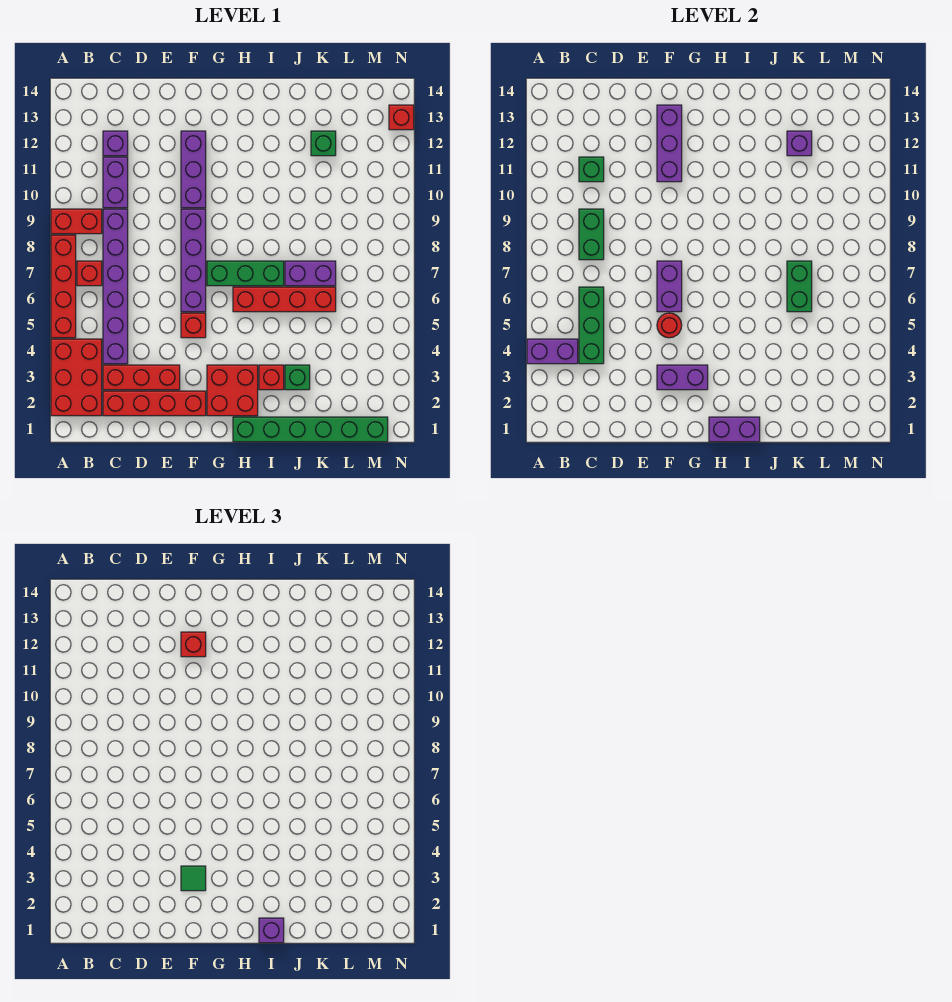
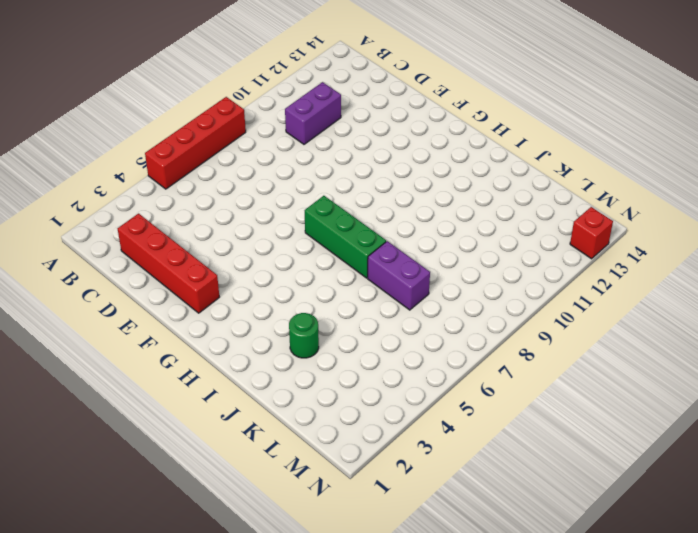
green round brick J3 level 1 -> green brick J3 level 1
none -> red brick A2:B4 level 1
none -> red brick A9:B9 level 1
none -> red brick B7 level 1
none -> red brick C3:E3 level 1

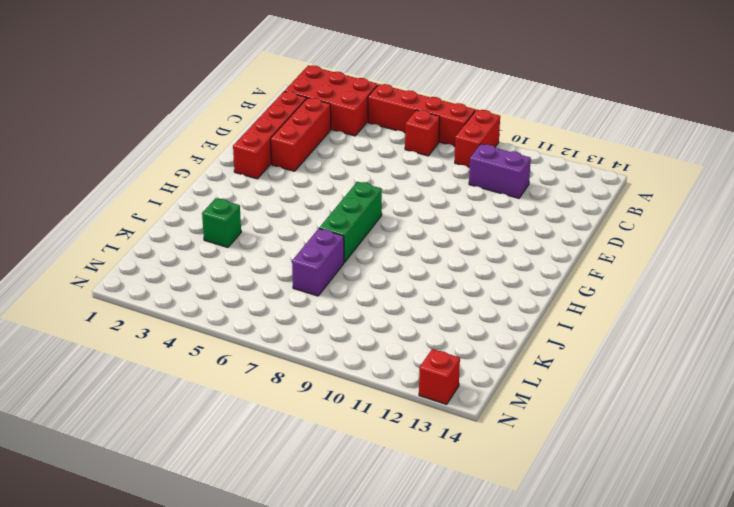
none -> purple brick C4:C9 level 1
none -> purple brick C12 level 1
none -> red brick F5 level 1
none -> purple brick F6:F9 level 1

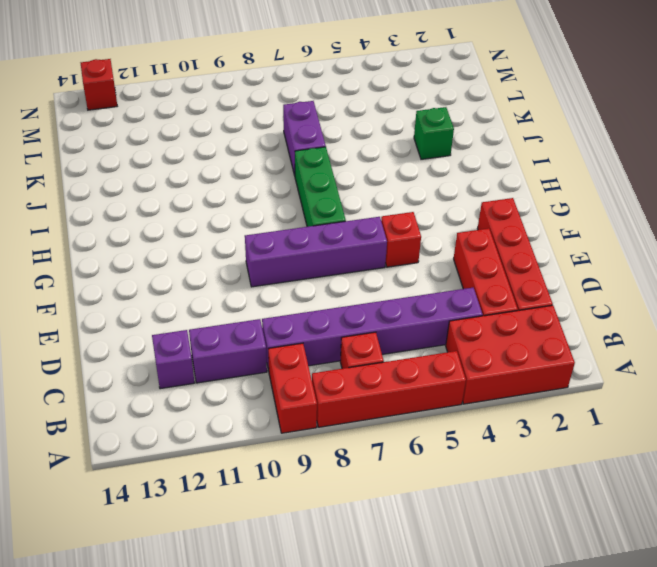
none -> purple brick F10:F12 level 1
none -> red brick G2:H3 level 1
none -> green brick H1:M1 level 1
none -> red brick H6:K6 level 1

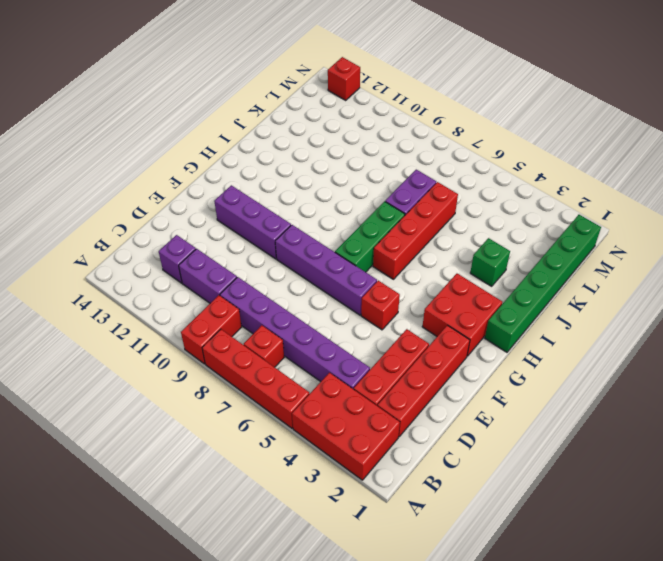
none -> red brick I3 level 1
none -> green brick K12 level 1
none -> purple brick A4:B4 level 2
none -> green brick C4:C6 level 2

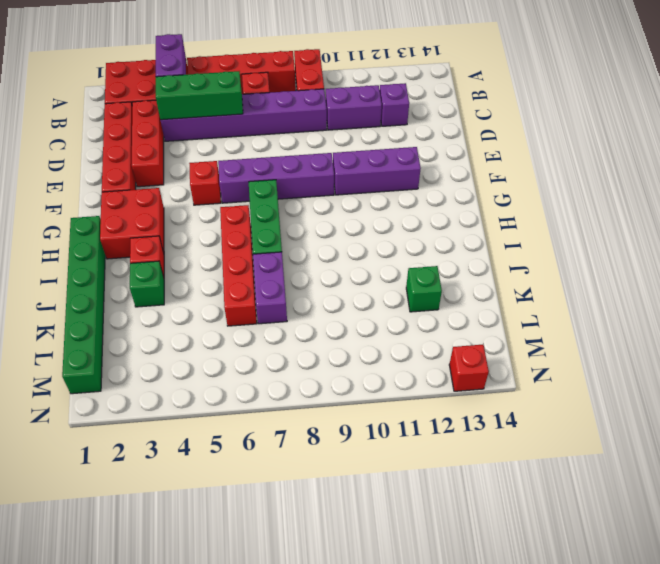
none -> green brick C8:C9 level 2
none -> green brick C11 level 2
none -> purple brick F3:G3 level 2
none -> red round brick F5 level 2

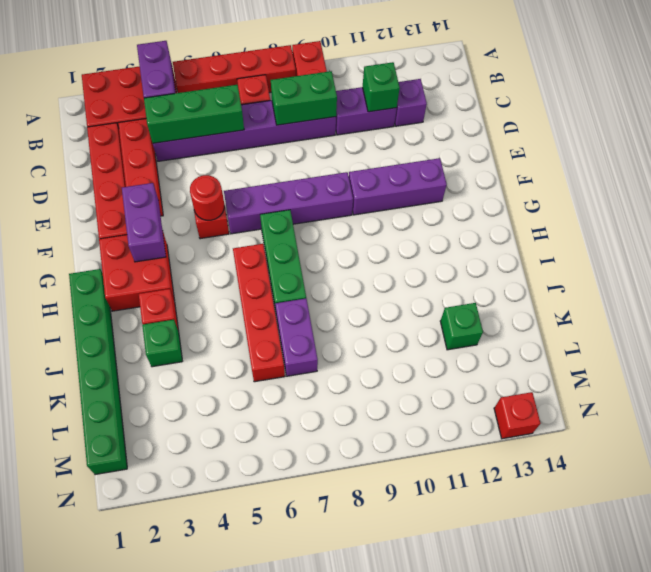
none -> purple brick F6:F7 level 2
none -> purple brick F11:F13 level 2
none -> purple brick H1:I1 level 2
none -> green brick K6:K7 level 2

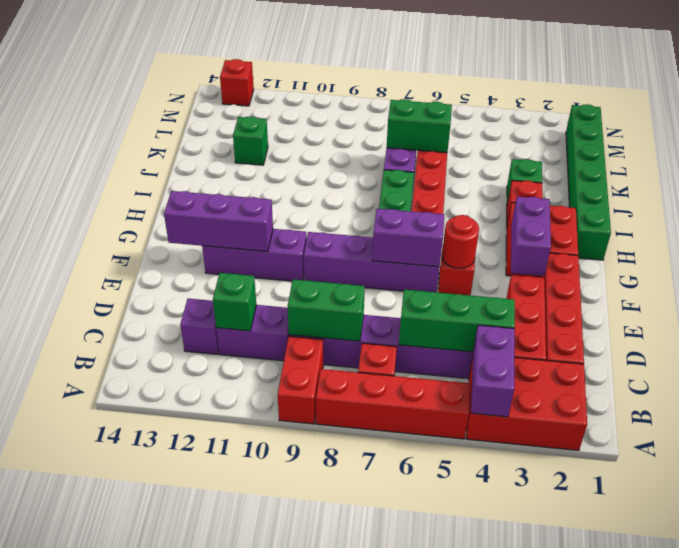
none -> purple brick H1:I1 level 2
none -> purple brick K12 level 2
none -> green tile F3 level 3
none -> red brick F12 level 3

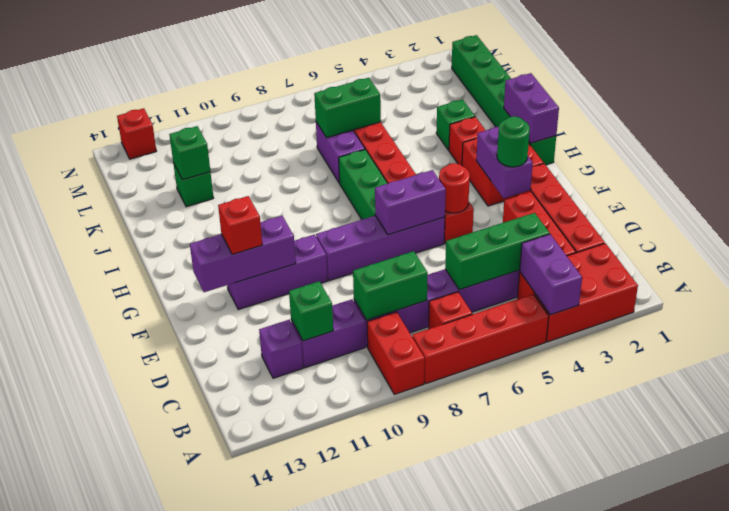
green round brick F3 level 3 -> green tile F3 level 3
green brick K12 level 2 -> purple brick K12 level 2
none -> purple brick I1 level 3

